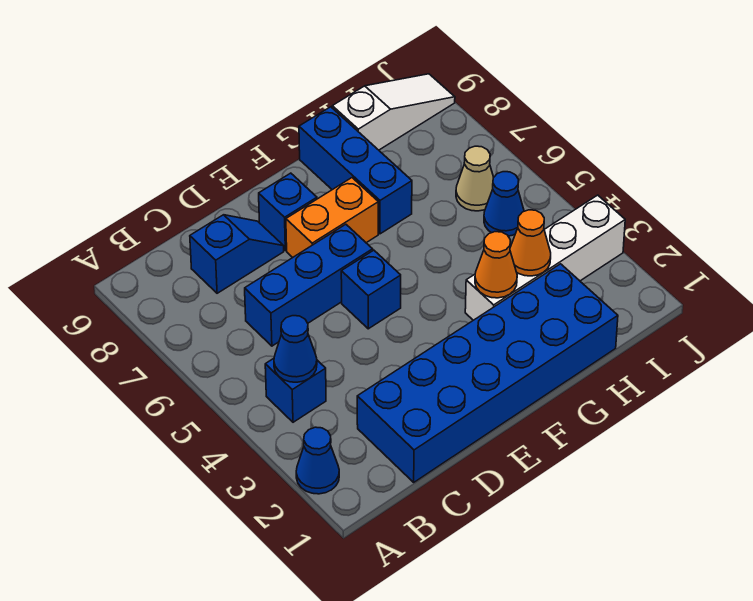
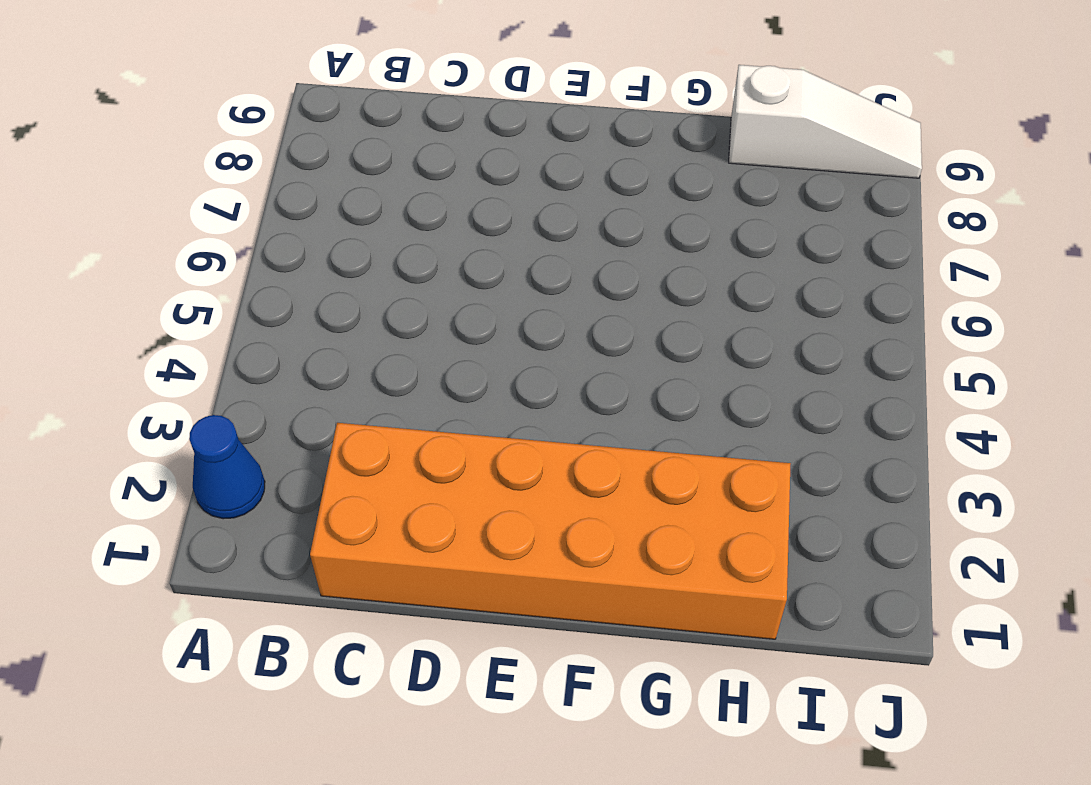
orange brick C1:H2 level 1 -> blue brick C1:H2 level 1
none -> blue brick B4 level 1
none -> blue brick C6:E6 level 1
none -> blue slope C8:D8 level 1 top C

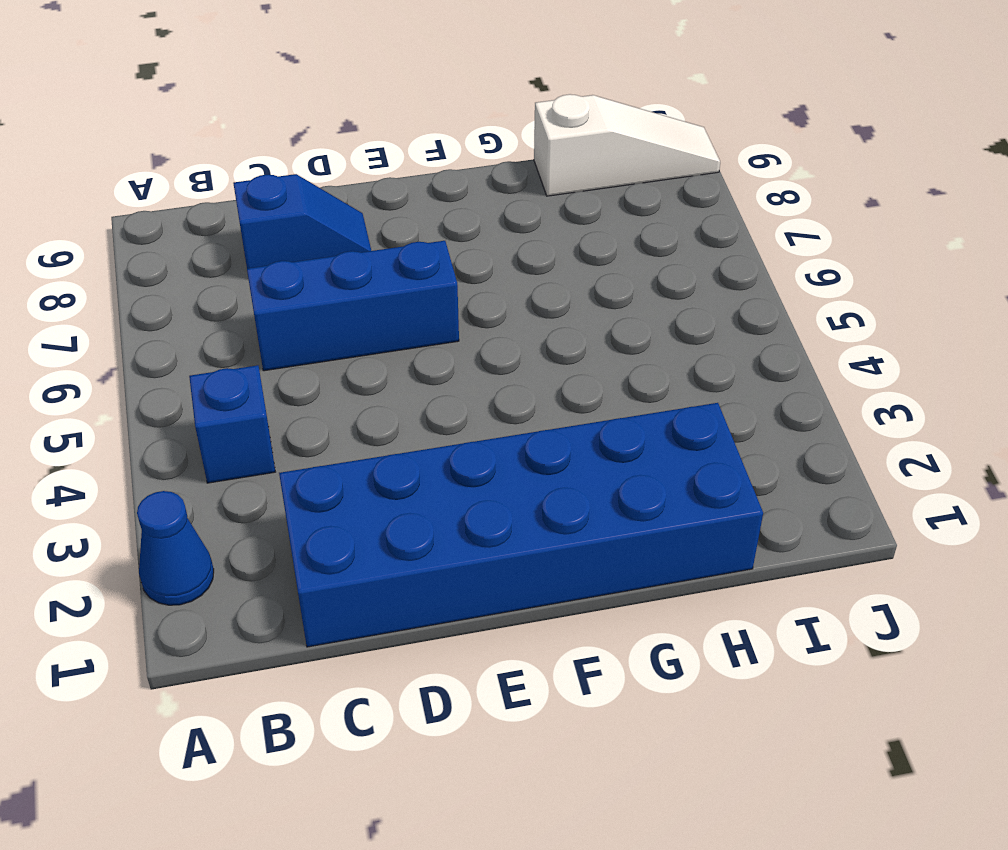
none -> blue brick E5 level 1
none -> orange brick E7:F7 level 1
none -> blue brick E8 level 1

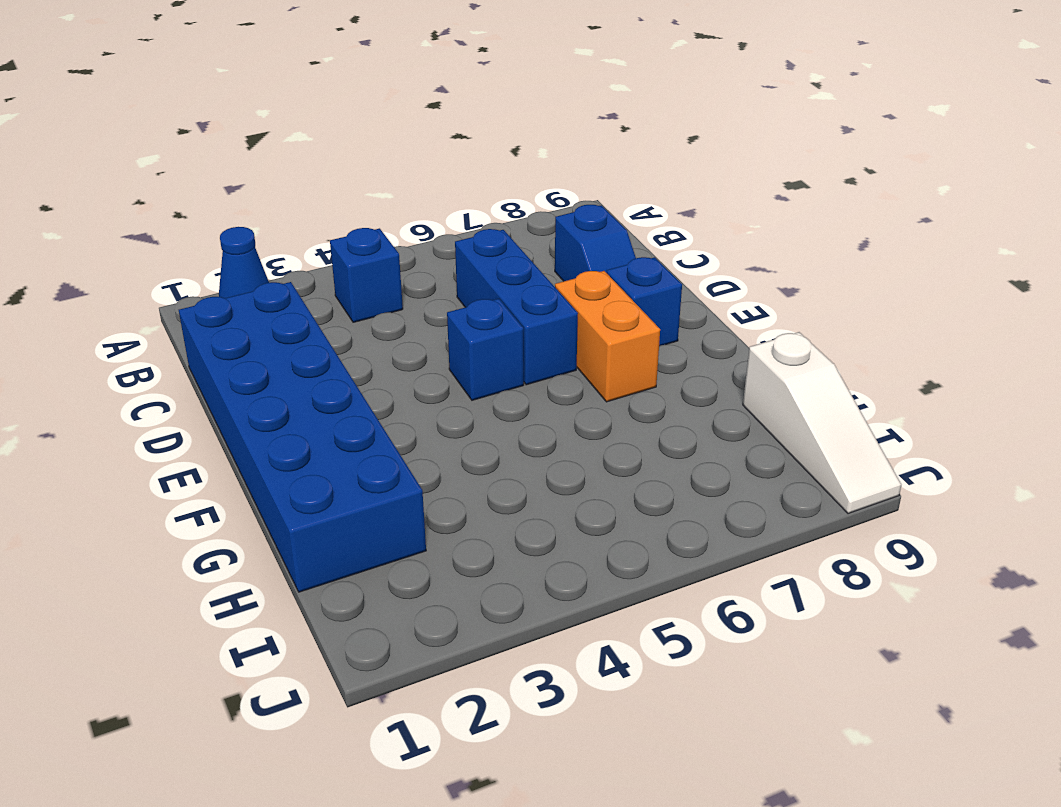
none -> white brick G3:J3 level 1
none -> blue brick G7:G9 level 1
none -> blue cone I5 level 1

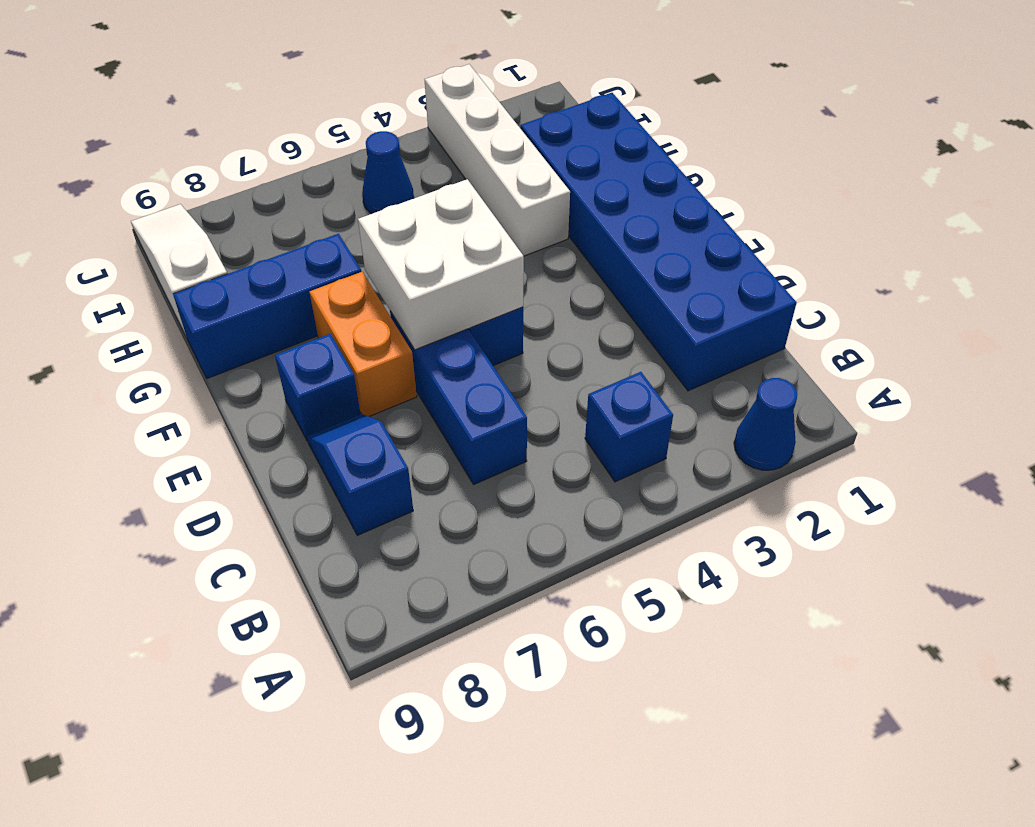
white brick E5:F6 level 2 -> none
none -> tan cone I6 level 1
none -> blue cone B4 level 2
none -> orange cone G3 level 2

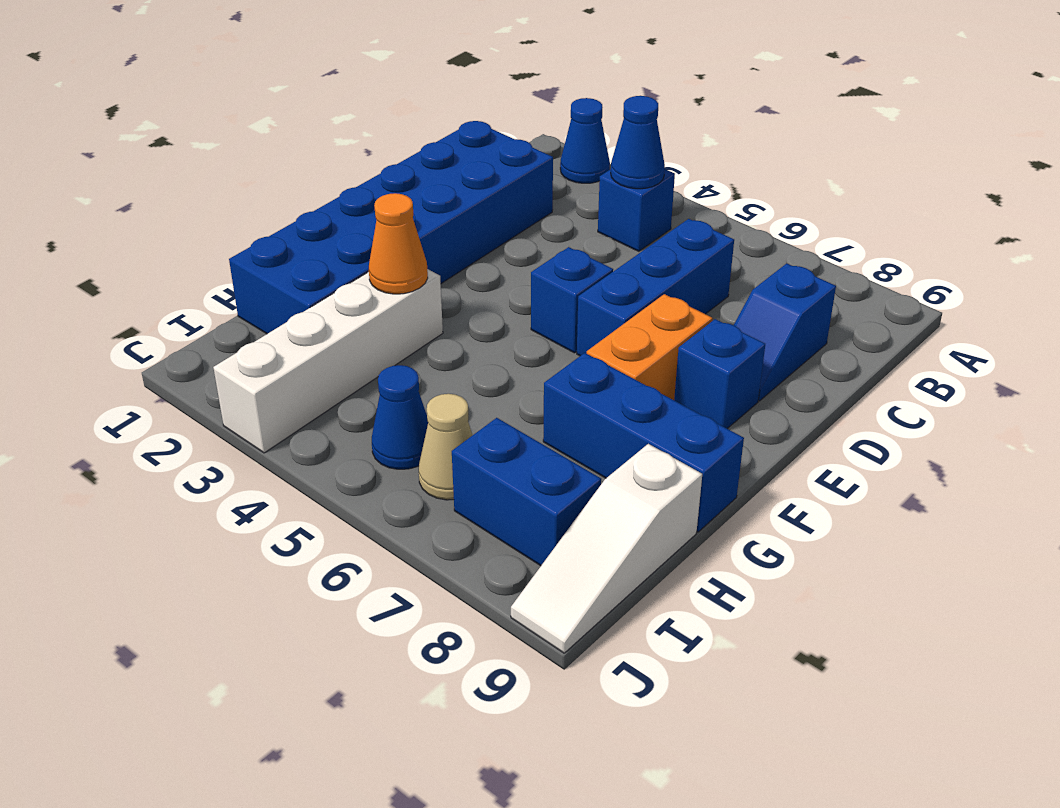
blue brick I7:I8 level 1 -> none
none -> orange cone H3 level 2

